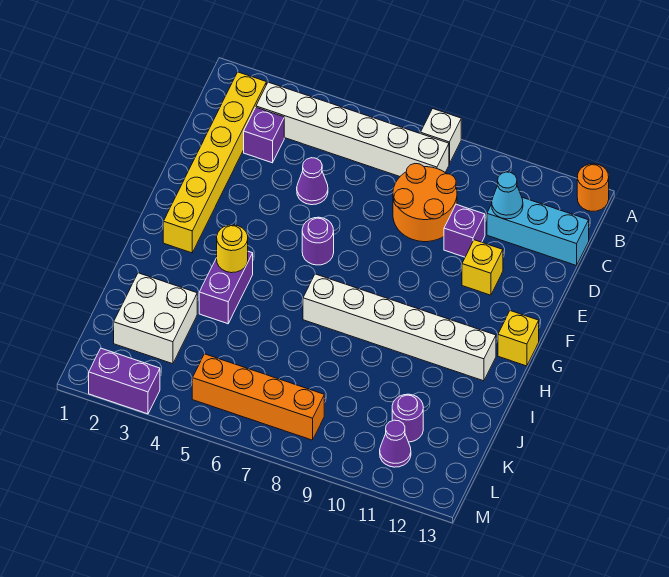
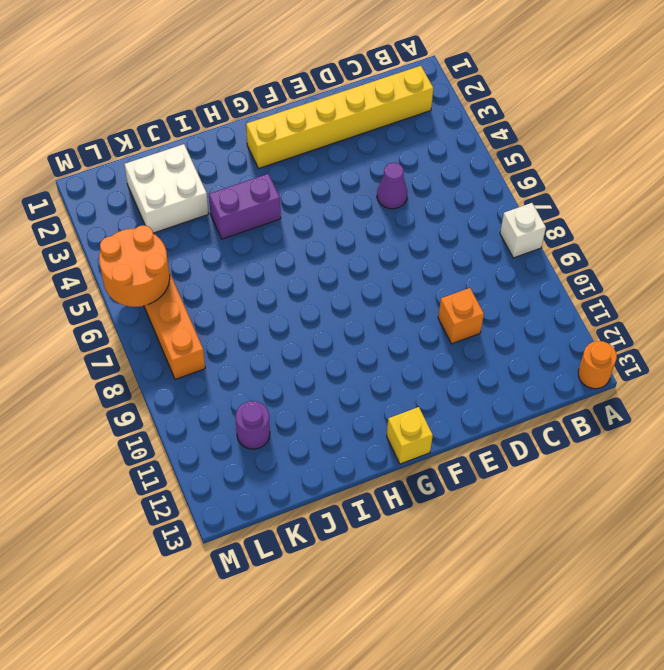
orange brick D10 level 1 -> purple brick D10 level 1
orange round brick L5:M6 level 2 -> orange round brick C8:D9 level 1
none -> white brick B3:B8 level 1
none -> purple brick C3 level 1
none -> cyan brick C11:C13 level 1

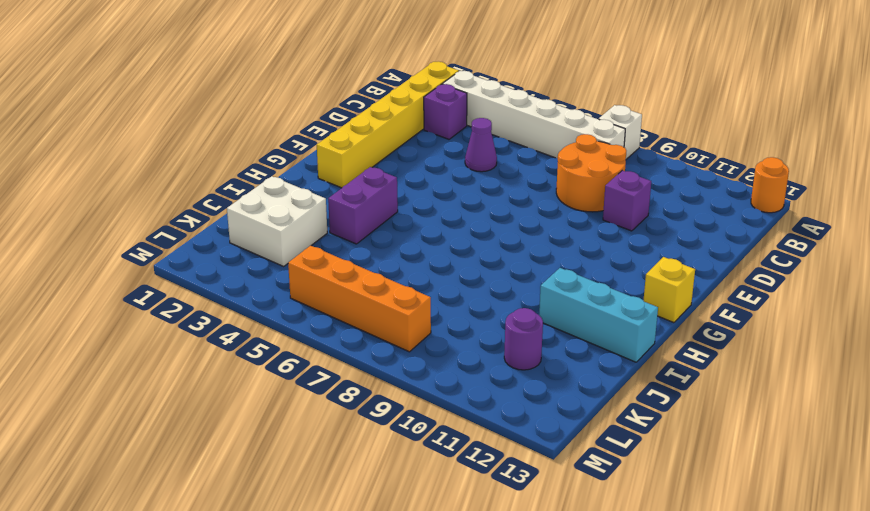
cyan brick I11:I13 level 1 -> cyan brick C11:C13 level 1
none -> yellow brick E11 level 1
none -> purple round brick F6 level 1
none -> white brick H7:H12 level 1

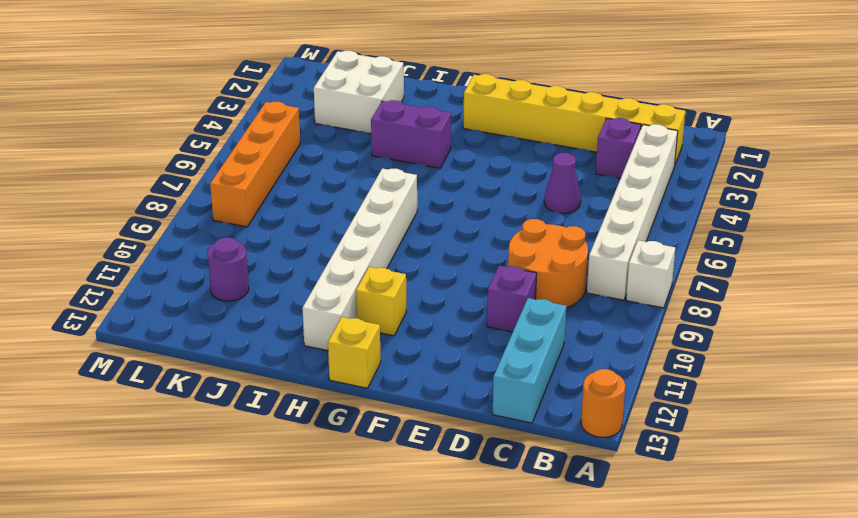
yellow brick G11 level 1 -> yellow brick E11 level 1
none -> purple round brick F6 level 1
none -> purple cone L11 level 1
none -> purple brick M2:M3 level 1

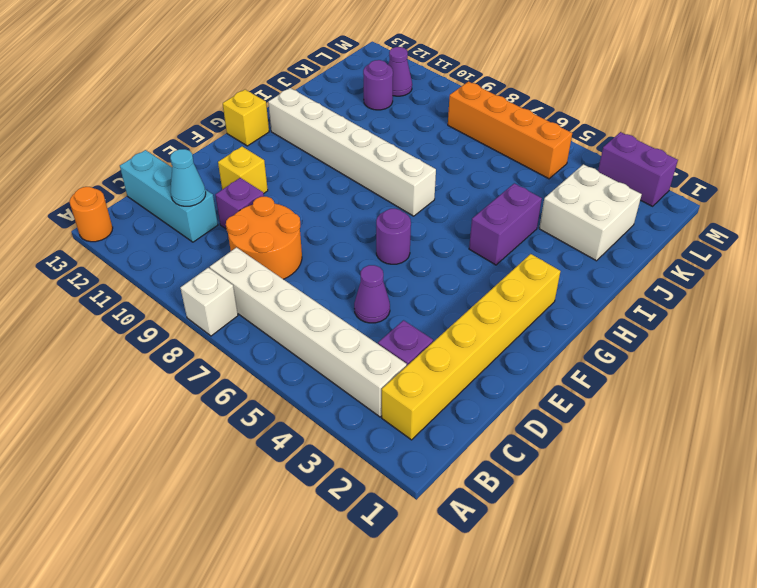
none -> yellow round brick H4 level 2

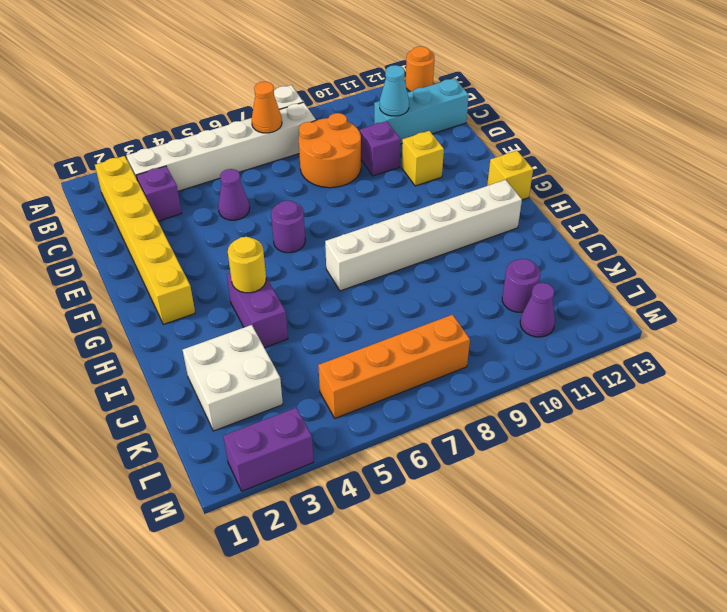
orange cone B7 level 2 -> none

